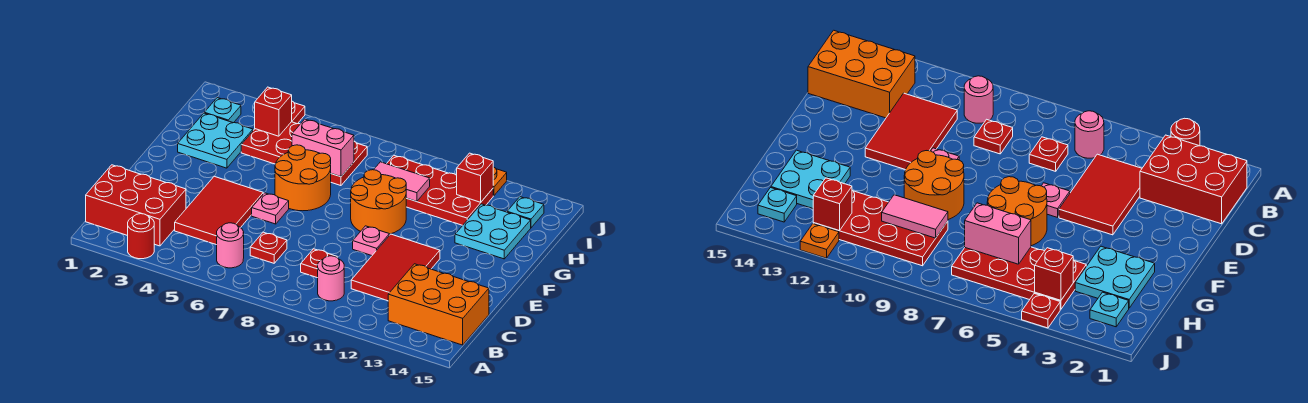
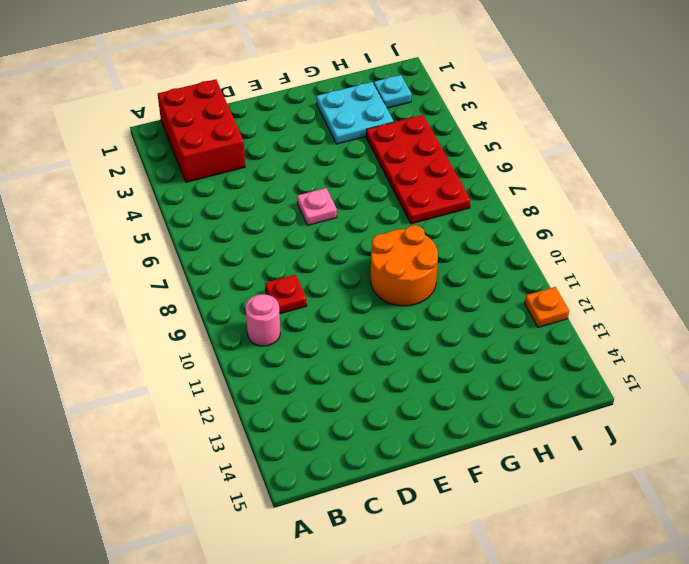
none -> red round brick A3 level 1
none -> pink round brick B6 level 1
none -> orange brick B13:C15 level 1

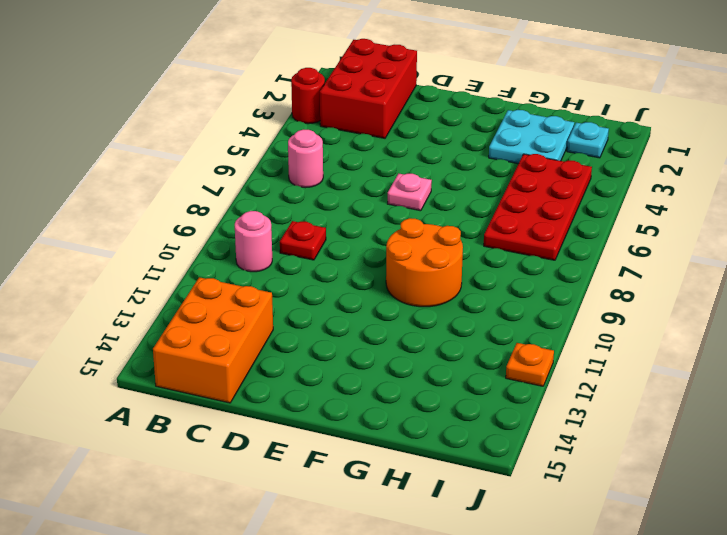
none -> red tile C4:E5 level 1
none -> red plate C7 level 1
none -> red tile C11:E12 level 1

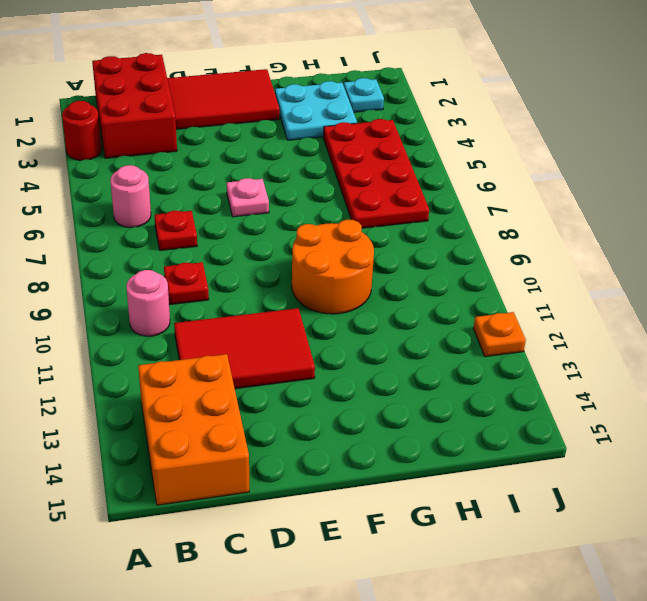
red tile D1:F2 level 1 -> red tile C4:E5 level 1
none -> pink plate E10 level 1
none -> orange round brick F6:G7 level 1
none -> cyan plate G13:H14 level 1

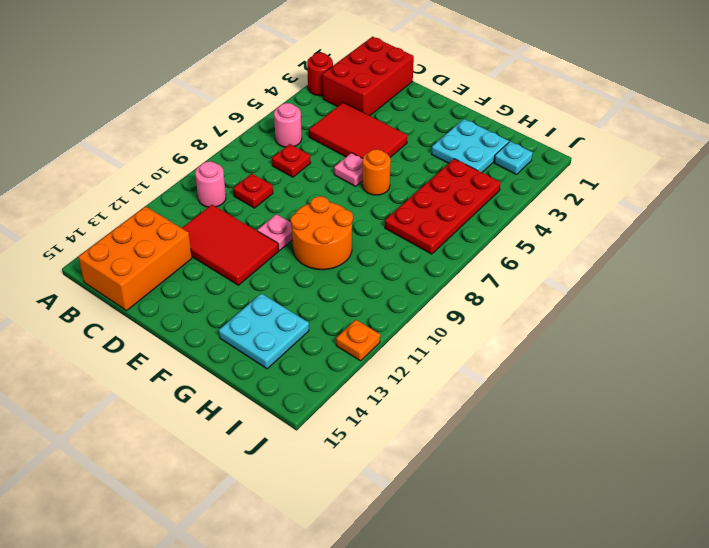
orange round brick F6 level 1 -> orange round brick F6:G7 level 1
none -> red plate H9:I12 level 1
none -> cyan plate I14 level 1
none -> red plate J4 level 1

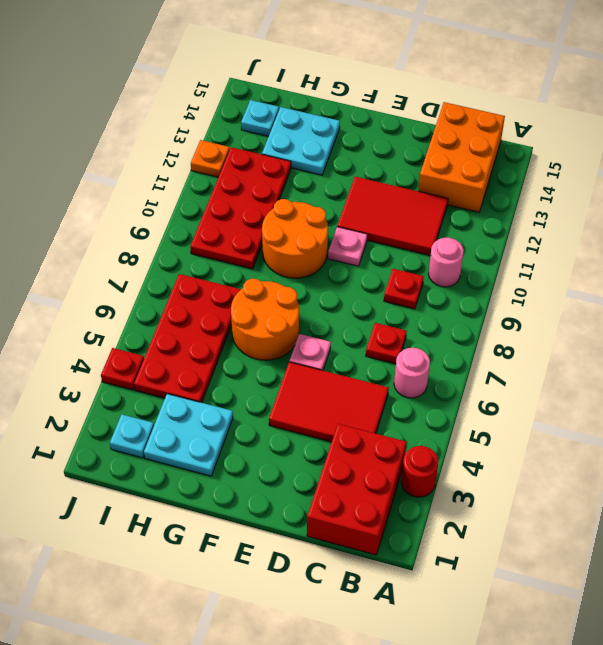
none -> pink brick H6:H7 level 2
none -> pink tile H9:H10 level 2
none -> red brick I4 level 2

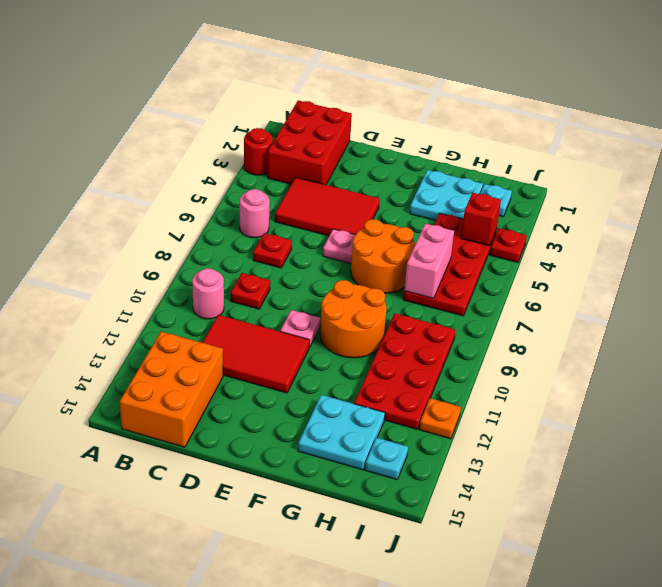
none -> pink tile H9:H10 level 2
none -> red brick I12 level 2

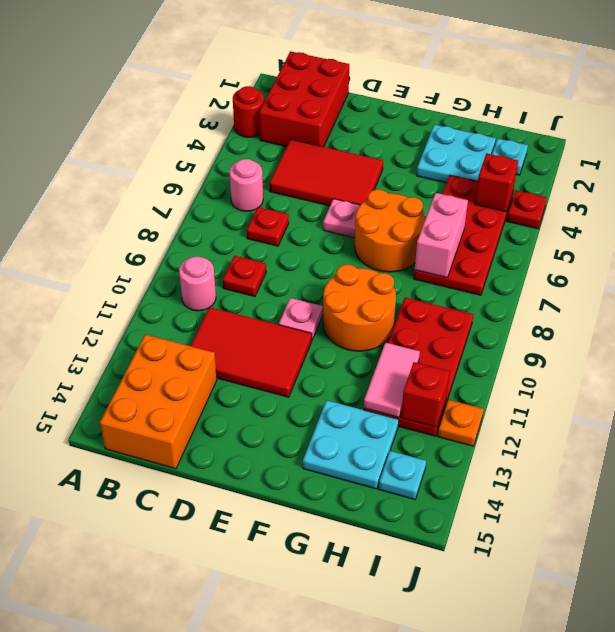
pink tile H11:H12 level 2 -> pink tile H9:H10 level 2

